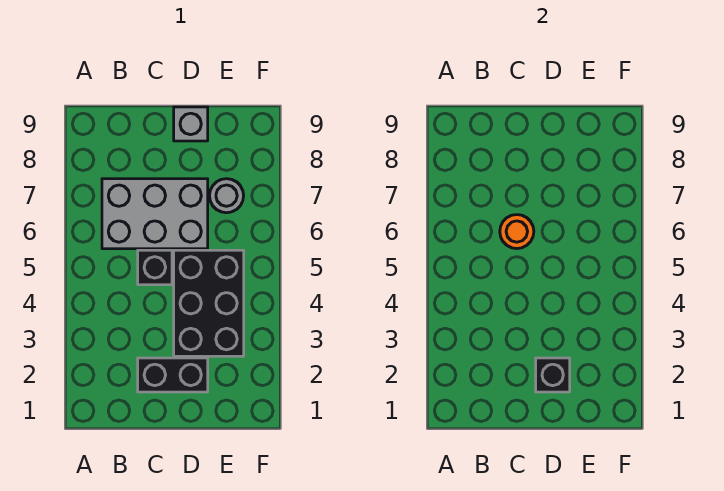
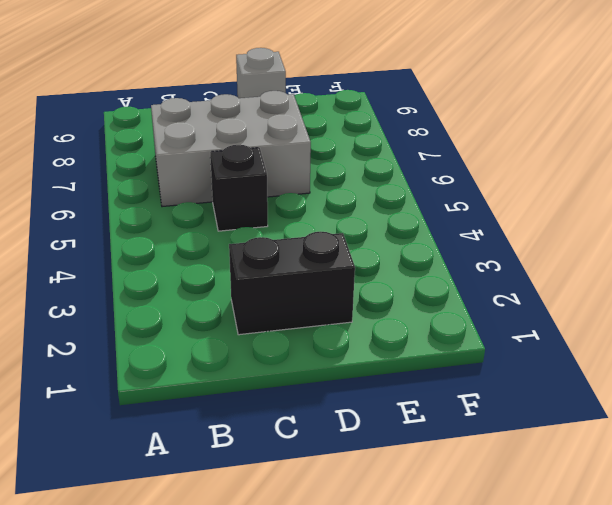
none -> black brick D3:E5 level 1
none -> grey round brick E7 level 1

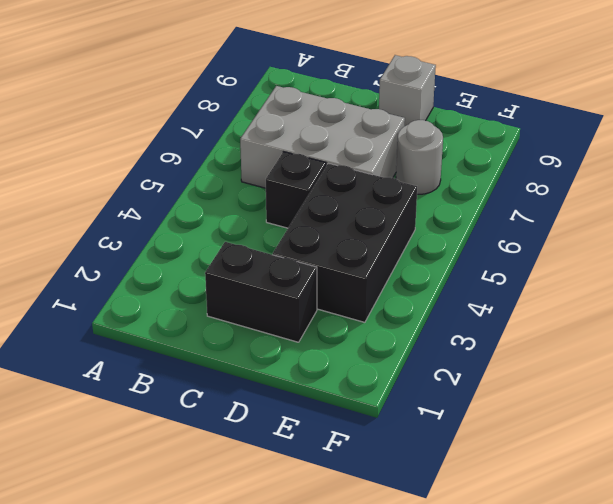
none -> orange round brick C6 level 2
none -> black brick D2 level 2

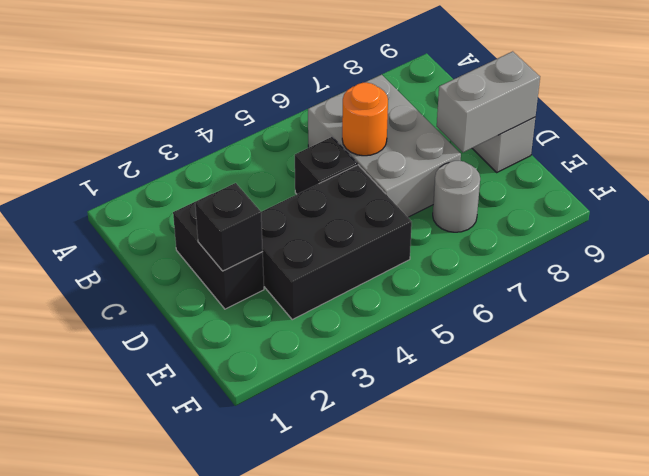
grey brick D8:D9 level 2 -> none

